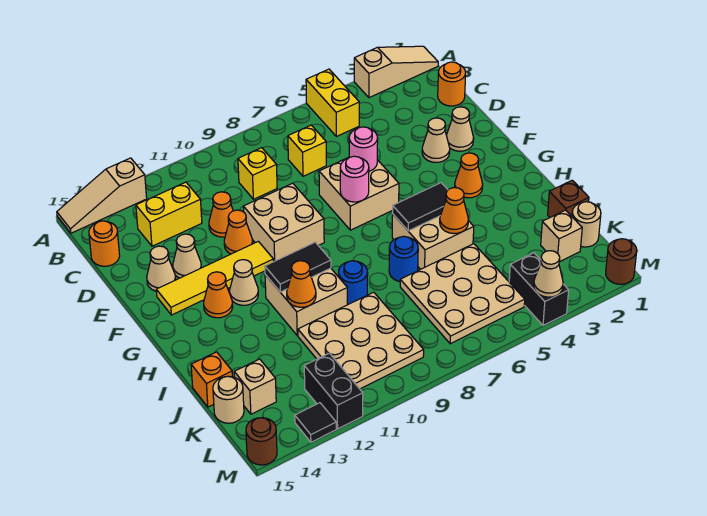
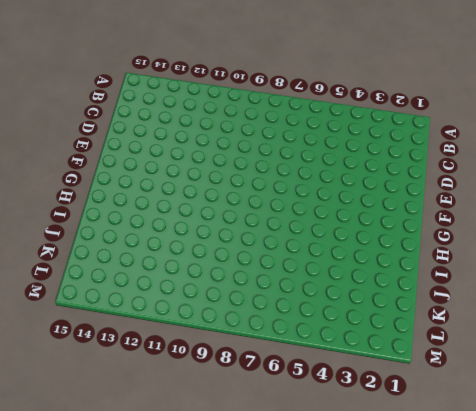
none -> tan slope A1:A3 level 1 top 3
none -> yellow brick A5:B5 level 1
none -> tan slope A13:A15 level 1 top 13
none -> orange round brick C1 level 1

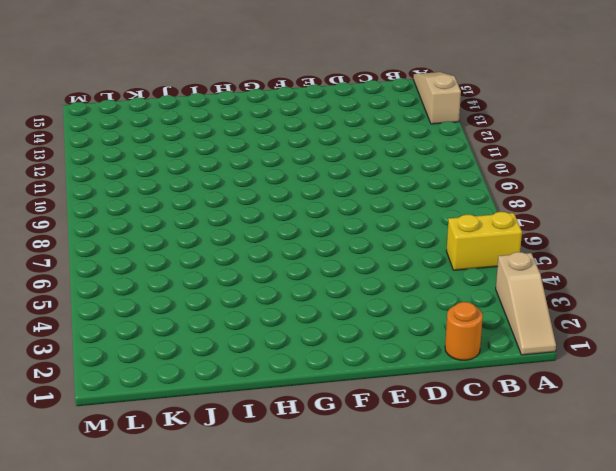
none -> yellow brick C7 level 1
none -> yellow brick C9 level 1
none -> yellow brick C12:C13 level 1
none -> orange round brick C15 level 1

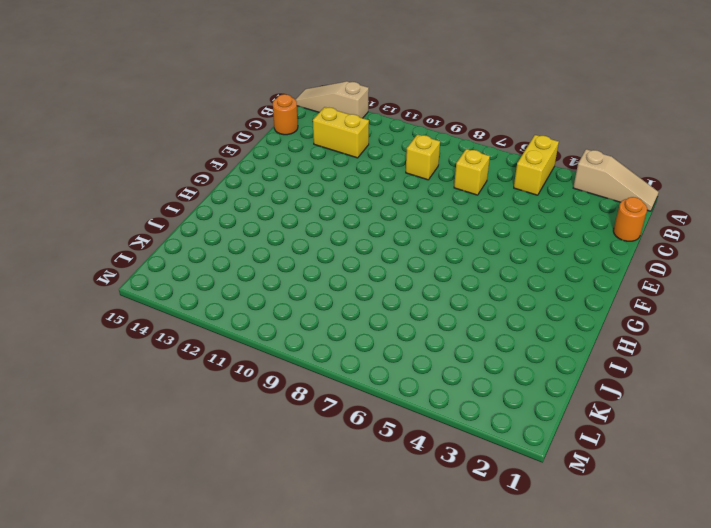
none -> orange cone D11 level 1
none -> tan cone E2 level 1
none -> tan cone E3 level 1
none -> tan brick E6:F7 level 1

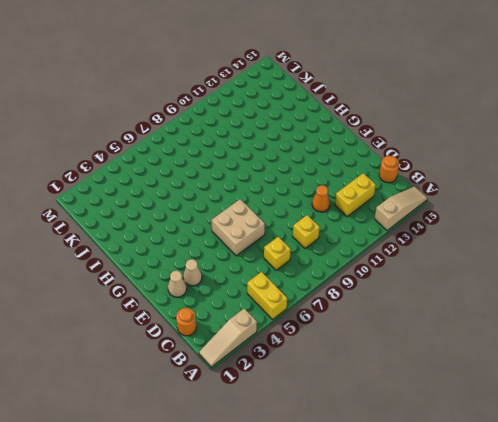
none -> tan brick E9:F10 level 1
none -> orange cone E11 level 1
none -> tan cone E13 level 1
none -> tan cone E14 level 1

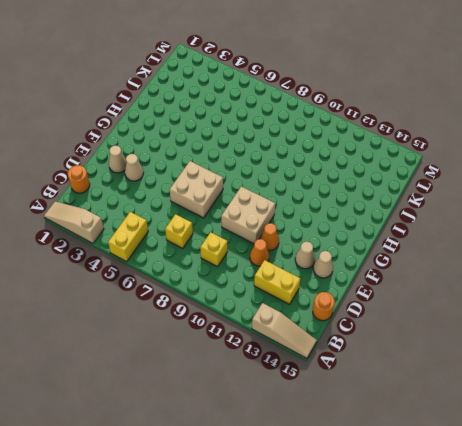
none -> yellow tile F11:F14 level 1
none -> orange cone G3 level 1
none -> tan cone G12 level 1
none -> orange cone G13 level 1

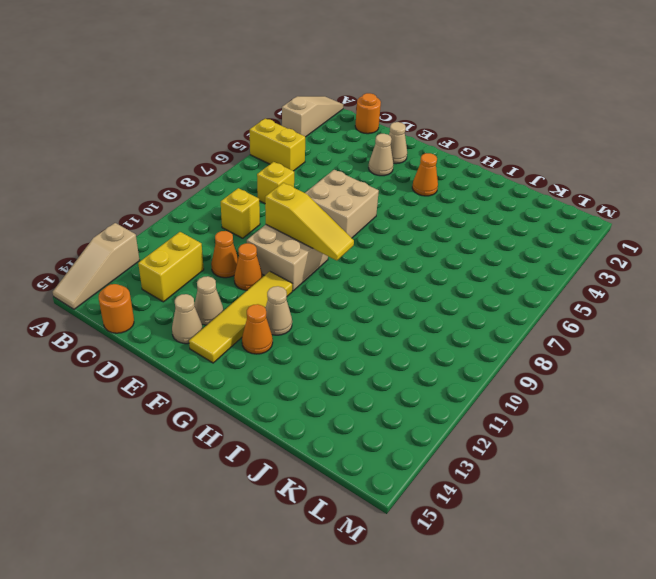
yellow slope E9:G9 level 2 top E -> none
none -> tan brick H5:I6 level 1
none -> tan brick H10:I11 level 1
none -> blue round brick I7 level 1
none -> blue round brick I9 level 1

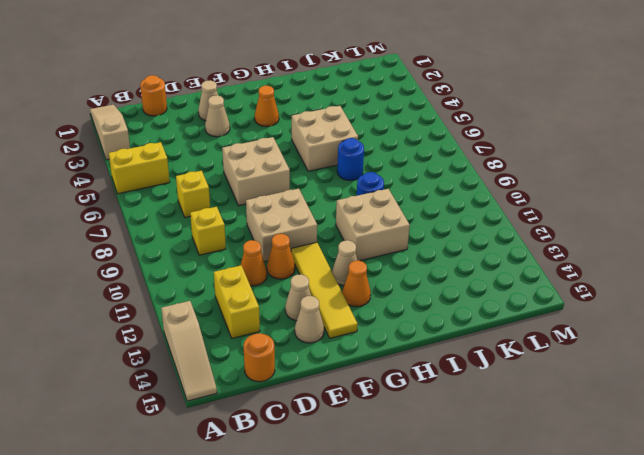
none -> brown brick J1 level 1
none -> tan plate J5:L7 level 1
none -> tan plate J9:L11 level 1
none -> orange brick J15 level 1

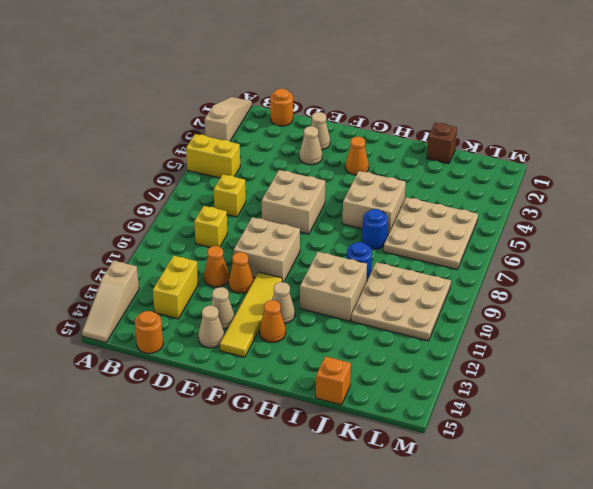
none -> tan round brick K1 level 1
none -> tan brick K2 level 1
none -> tan brick K14 level 1
none -> tan round brick K15 level 1

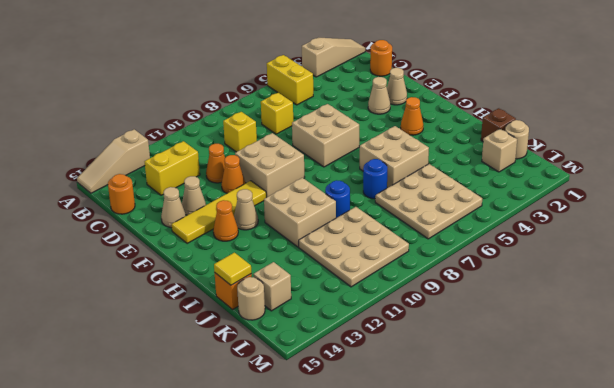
yellow tile J15 level 2 -> none
none -> black brick L4:M4 level 1
none -> black brick L12:M12 level 1
none -> brown round brick M1 level 1
none -> black tile M13 level 1

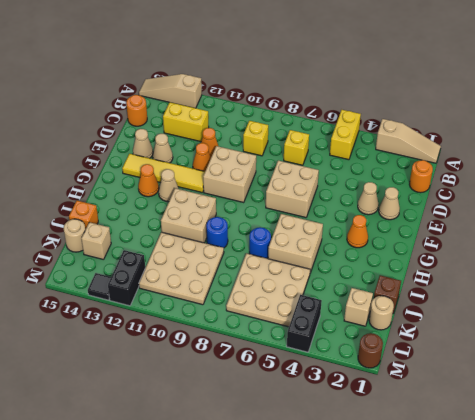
none -> brown round brick M15 level 1
none -> pink round brick E6 level 2
none -> pink round brick F7 level 2
none -> black tile H5:H6 level 2

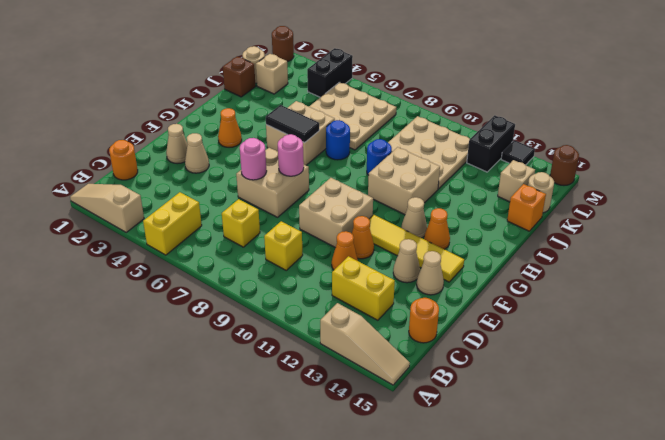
none -> black tile H10:H11 level 2
none -> orange cone I5 level 2
none -> orange cone I11 level 2
none -> tan cone M4 level 2

